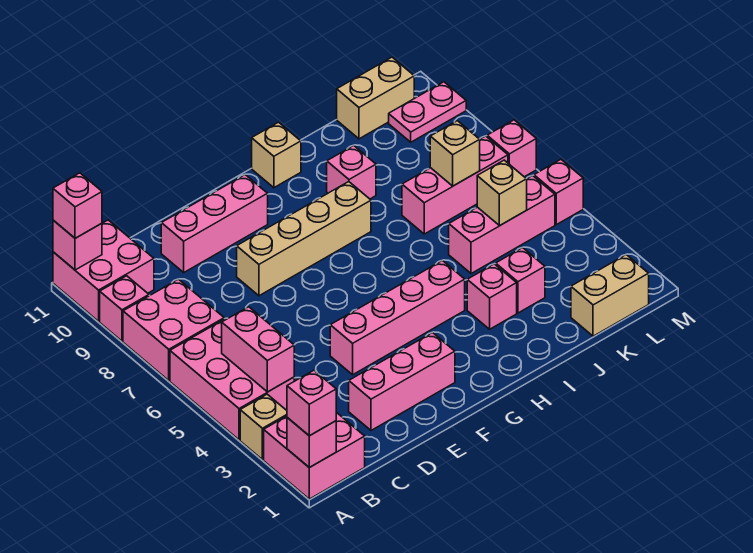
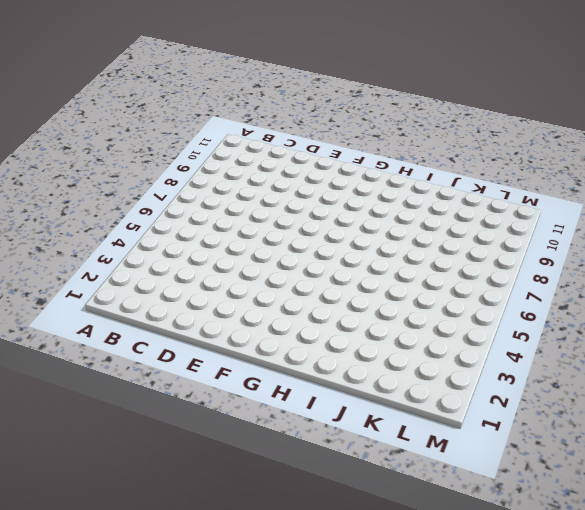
none -> pink brick A1:B2 level 1
none -> tan brick A3 level 1
none -> pink brick A4:B6 level 1

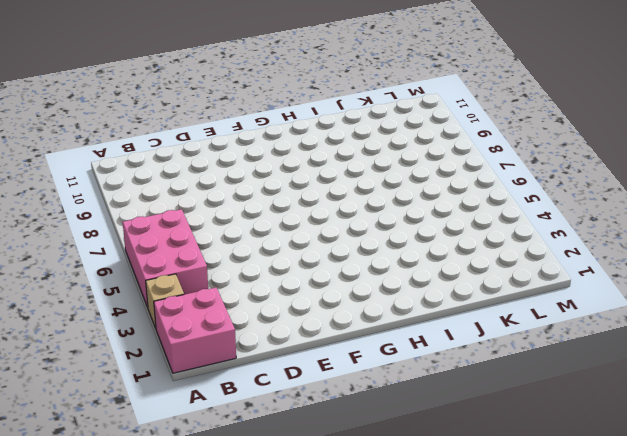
none -> pink brick A7:B8 level 1
none -> pink brick A9 level 1
none -> pink brick A10:B11 level 1

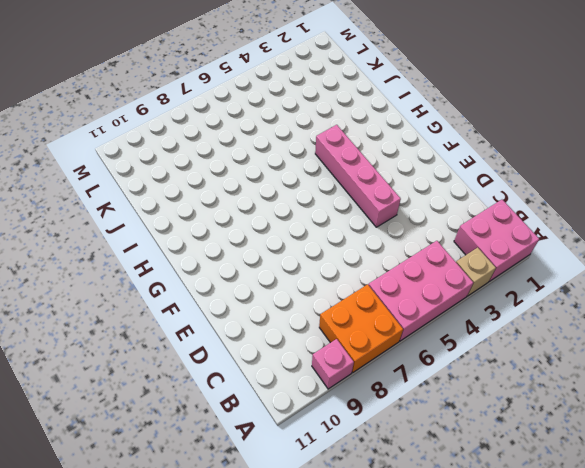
orange brick A7:B8 level 1 -> pink brick A7:B8 level 1
none -> pink brick A10:B11 level 1
none -> pink brick D2:F2 level 1
none -> pink brick D10:F10 level 1

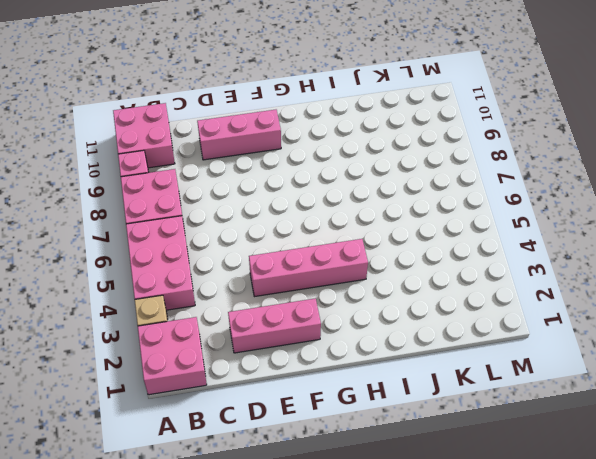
none -> tan brick E8:H8 level 1
none -> tan brick H11 level 1
none -> pink brick I3 level 1

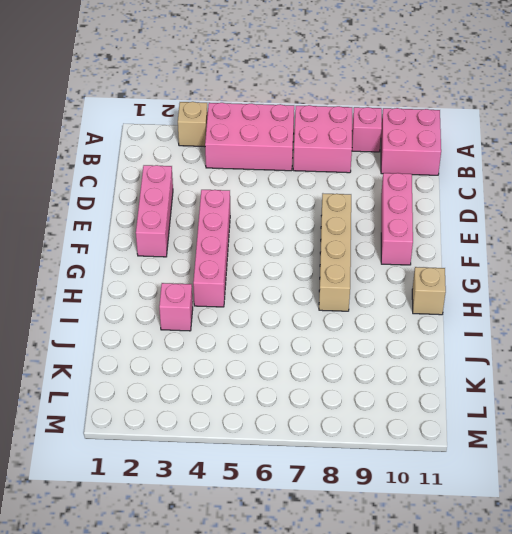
none -> pink brick A1:B2 level 1
none -> pink brick I9 level 1
none -> pink brick J3 level 1

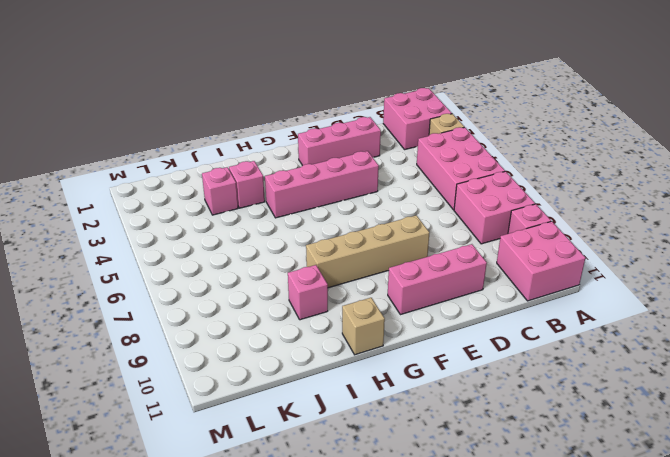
none -> pink brick J5:L5 level 1
none -> pink brick J7:L7 level 1
none -> tan brick K1:L1 level 1

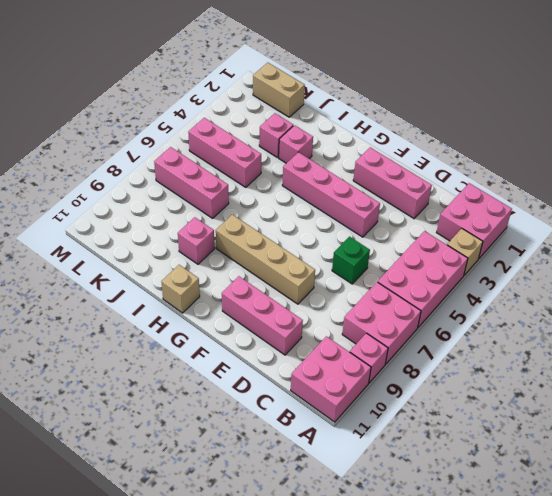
green brick D6 level 1 -> none
none -> tan brick K11:L11 level 1
none -> pink plate L10:M10 level 1
none -> pink brick M5 level 1

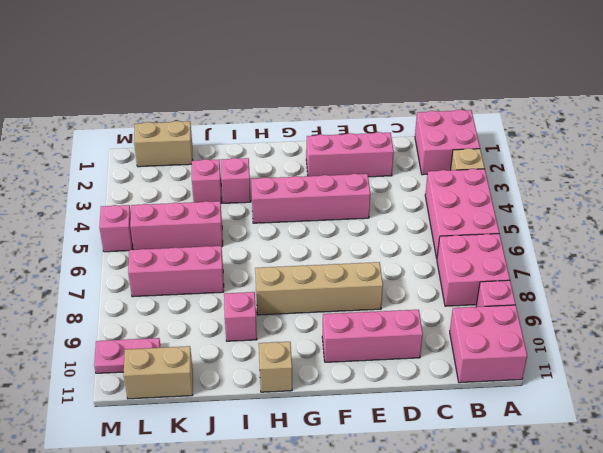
none -> pink brick M7 level 1
none -> pink brick A1 level 2
none -> pink brick A11 level 2

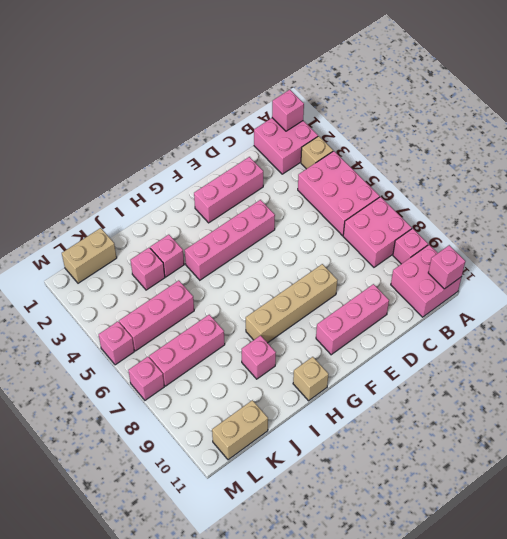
none -> pink plate L10:M10 level 1
none -> pink brick B4:B5 level 2
none -> tan brick K5 level 2

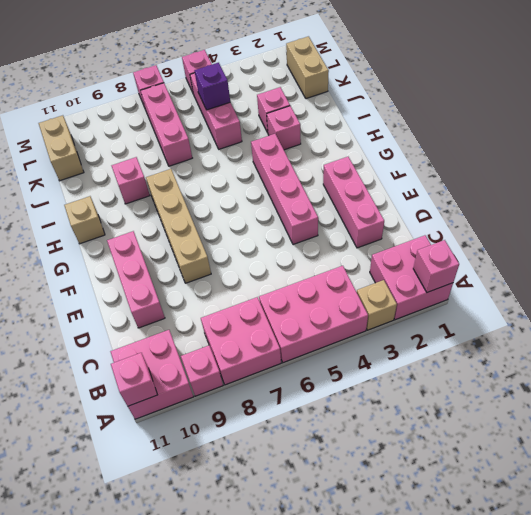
purple brick K5 level 2 -> tan brick K5 level 2
none -> pink plate L10:M10 level 1
none -> pink brick B4:B5 level 2
none -> tan brick K7 level 2

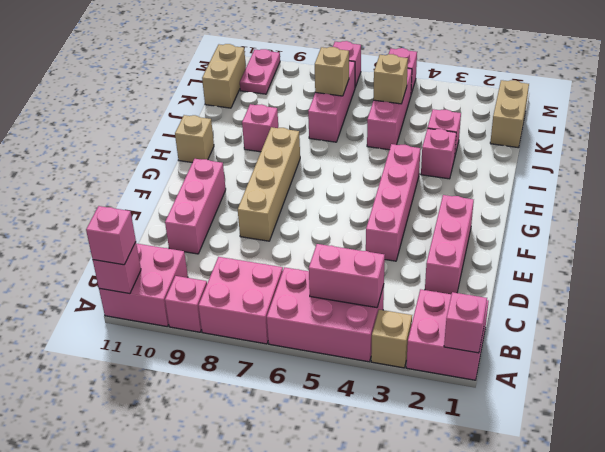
none -> pink brick A1 level 3

